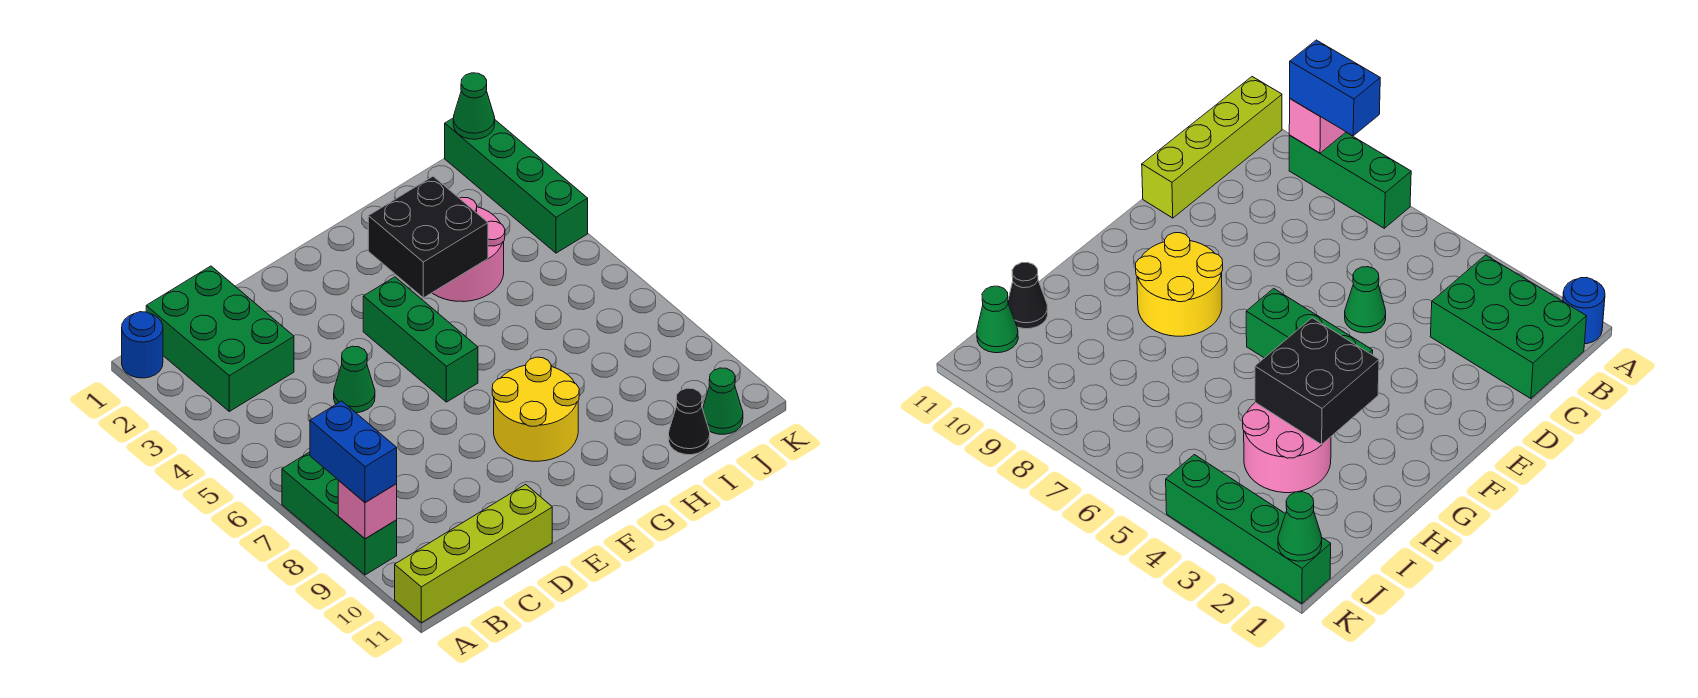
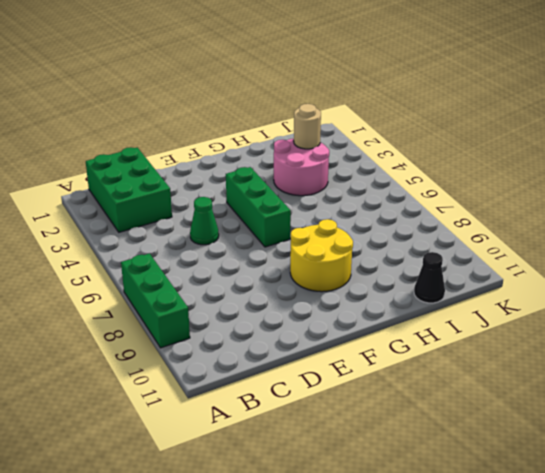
tan round brick I3 level 2 -> none
none -> blue round brick A1 level 1
none -> lime brick A11:D11 level 1
none -> green cone J11 level 1

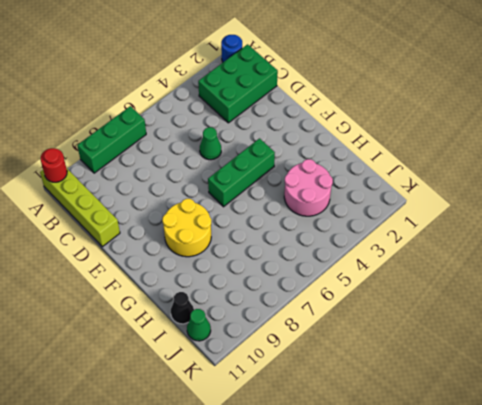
red round brick A11 level 2 -> none
none -> green brick K1:K4 level 1
none -> pink brick A9 level 2
none -> black brick G3:H4 level 2

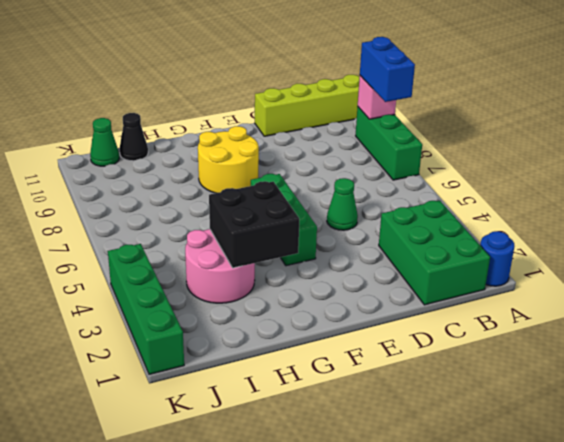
none -> green cone K1 level 2

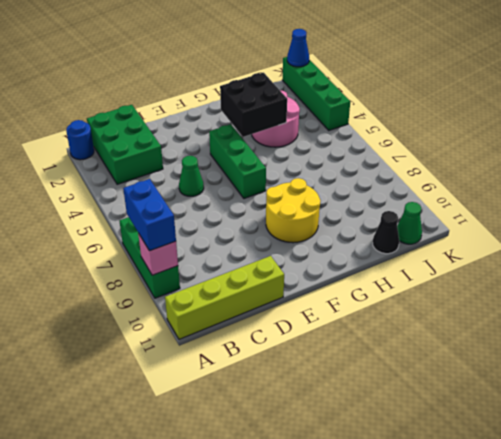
blue cone K1 level 2 -> green cone K1 level 2

